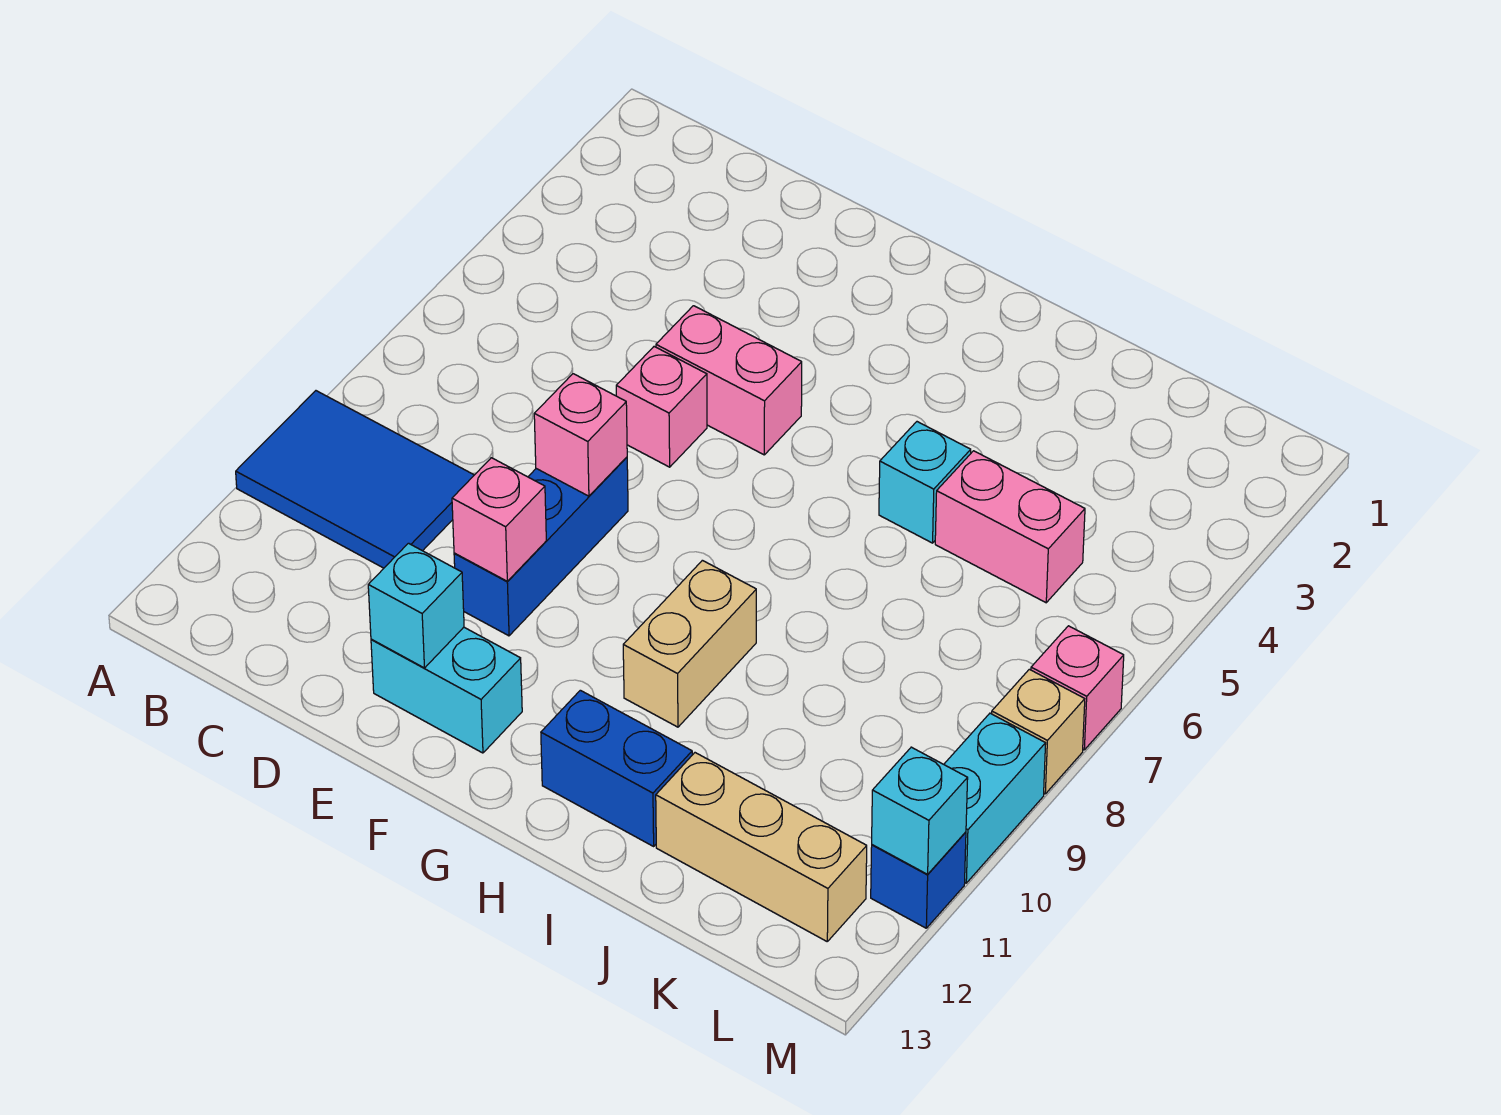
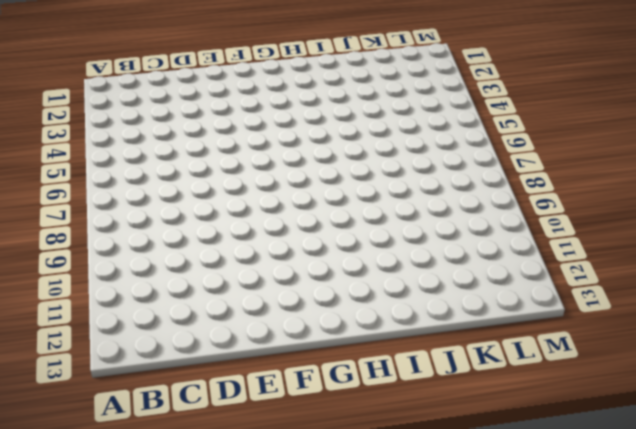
none -> blue tile A9:C10 level 1
none -> pink brick E5:F5 level 1
none -> pink brick E6 level 1

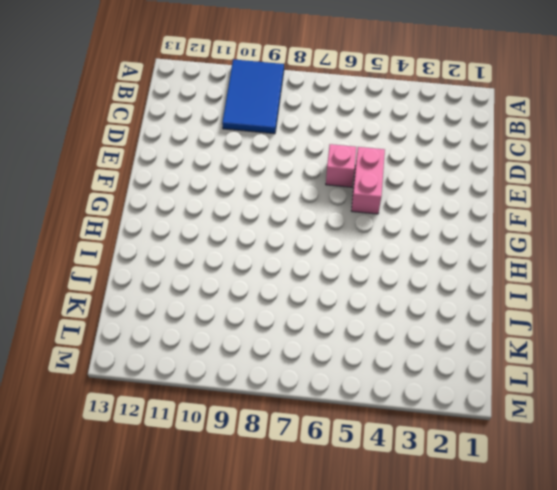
none -> blue brick E8:E10 level 1
none -> cyan brick E12:F12 level 1
none -> tan brick H9:H10 level 1

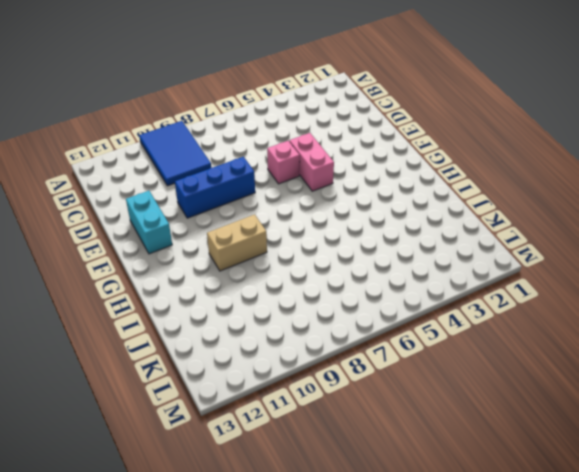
none -> blue brick H12:I12 level 1
none -> cyan brick I5 level 1
none -> pink brick J5:K5 level 1

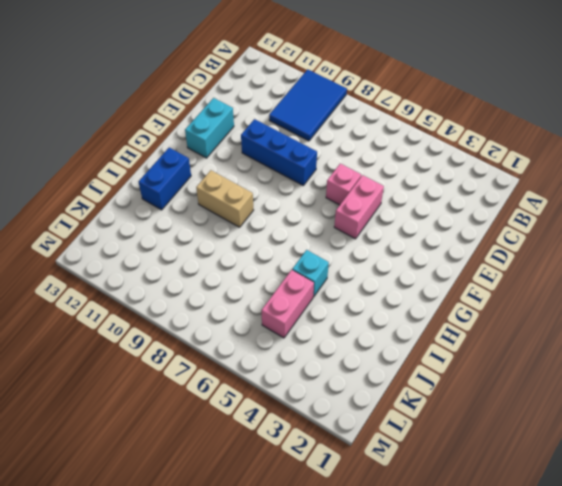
none -> tan brick J12:L12 level 1
none -> pink brick M7 level 1
none -> tan brick M8 level 1

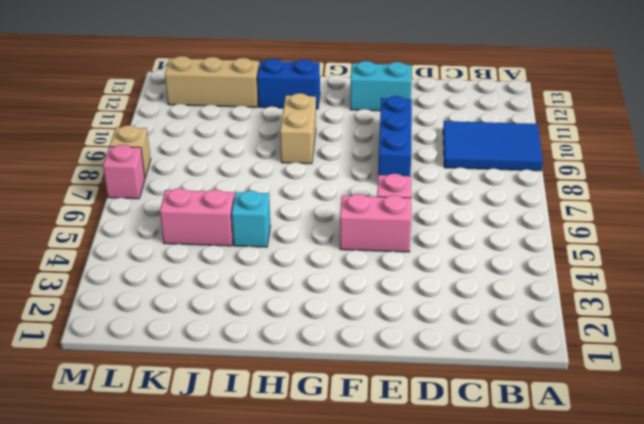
none -> cyan brick M9:M10 level 1
none -> blue brick M11 level 1
none -> pink brick E8 level 2

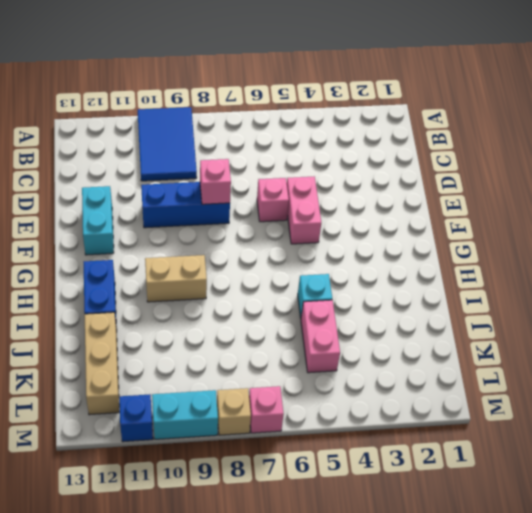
none -> pink brick E10 level 2
none -> cyan brick E12 level 2
none -> cyan brick M11 level 2

